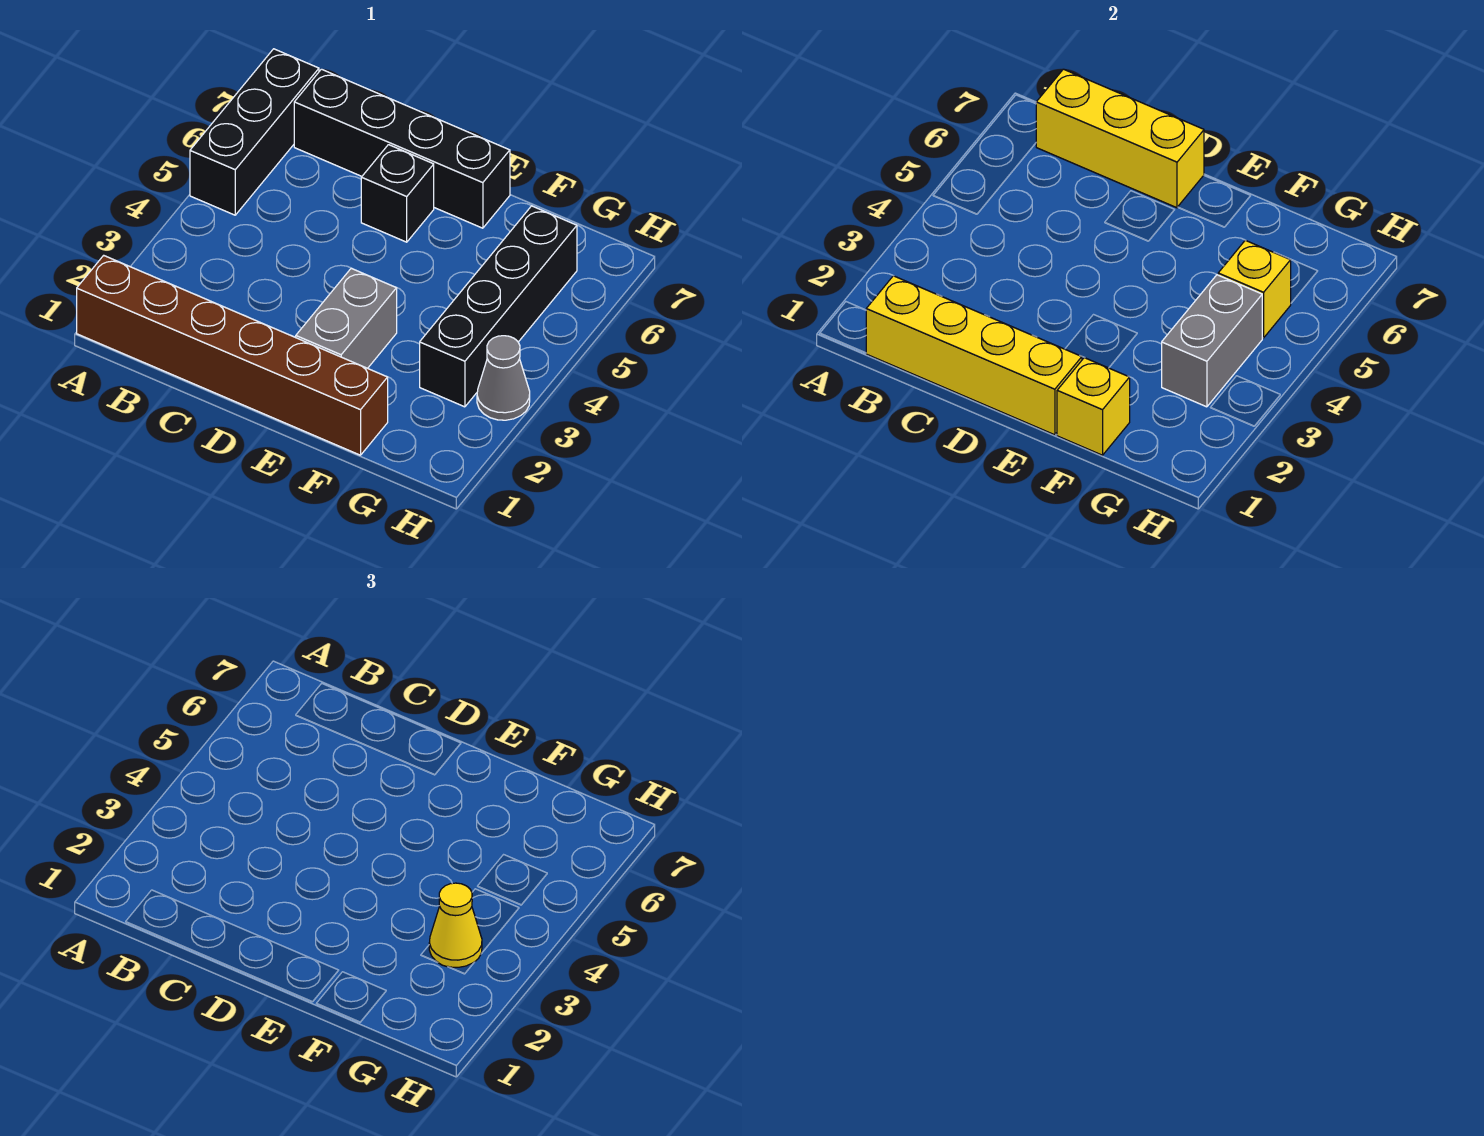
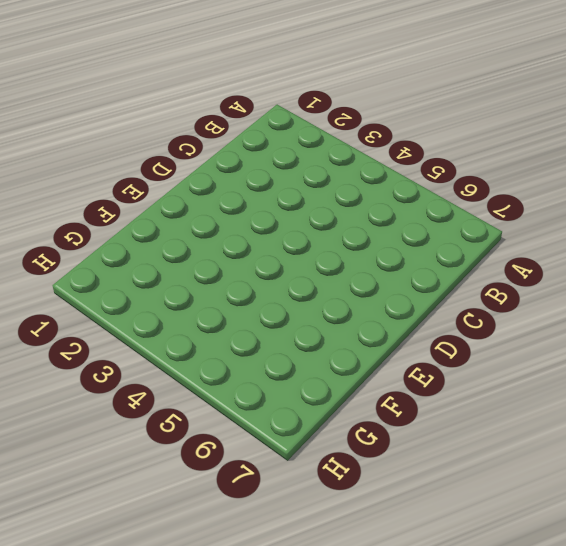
none -> brown brick A1:F1 level 1
none -> black brick A5:A7 level 1
none -> black brick B7:E7 level 1

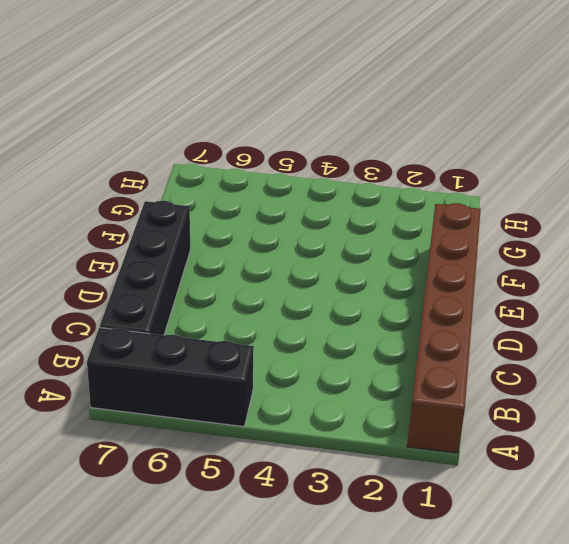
none -> black brick D6 level 1
none -> grey brick E2:E3 level 1
none -> black brick G3:G6 level 1

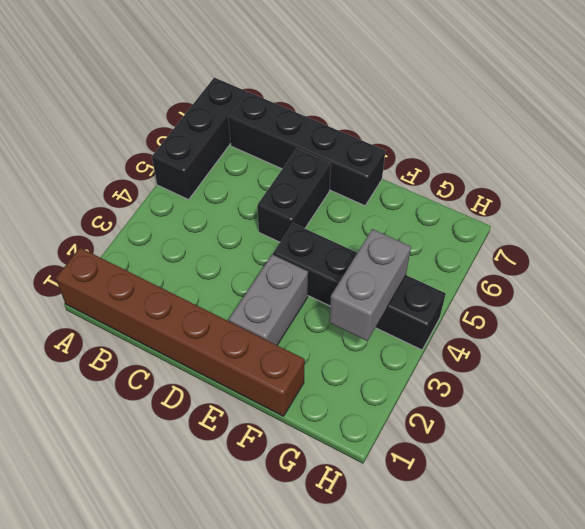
black brick D5:D6 level 1 -> black brick D6 level 1
black brick E4:H4 level 1 -> black brick G3:G6 level 1
none -> grey cone H3 level 1
none -> yellow brick B1:E1 level 2
none -> yellow brick B7:D7 level 2

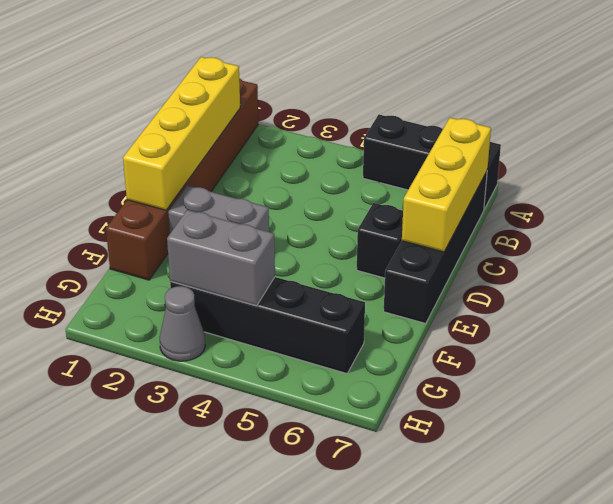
none -> yellow brick F1 level 2
none -> yellow brick G5 level 2
none -> yellow cone G3 level 3

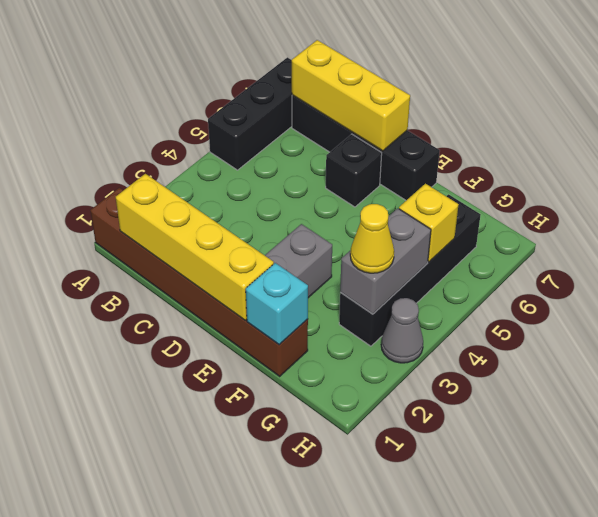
cyan brick F1 level 2 -> yellow brick F1 level 2

